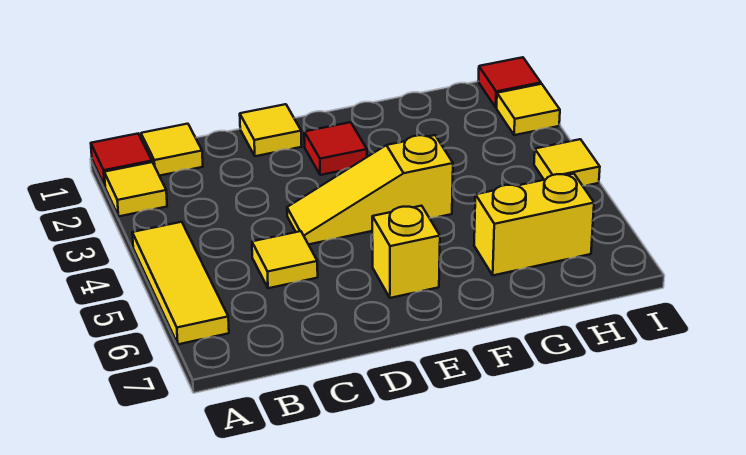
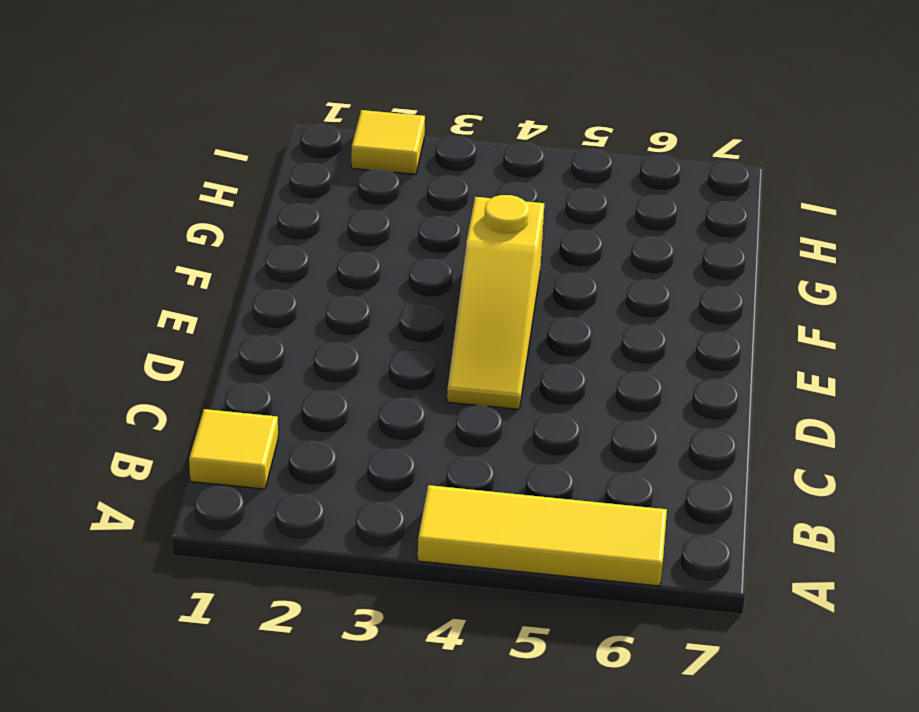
none -> red tile A1 level 1
none -> yellow tile A2 level 1
none -> yellow tile C5 level 1

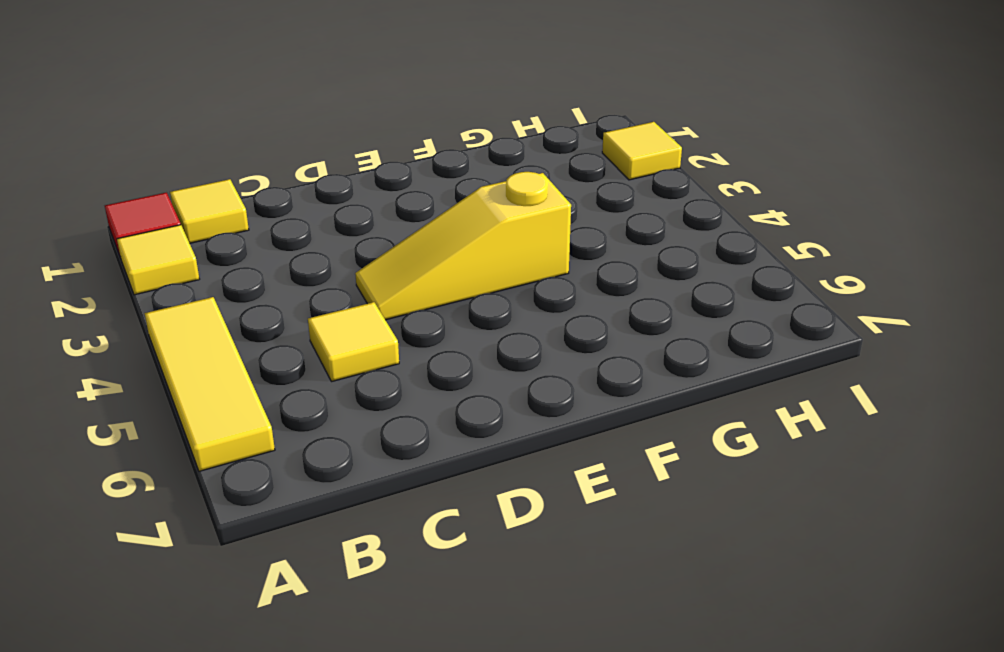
none -> yellow tile D1 level 1
none -> red tile E2 level 1
none -> yellow brick E6 level 1

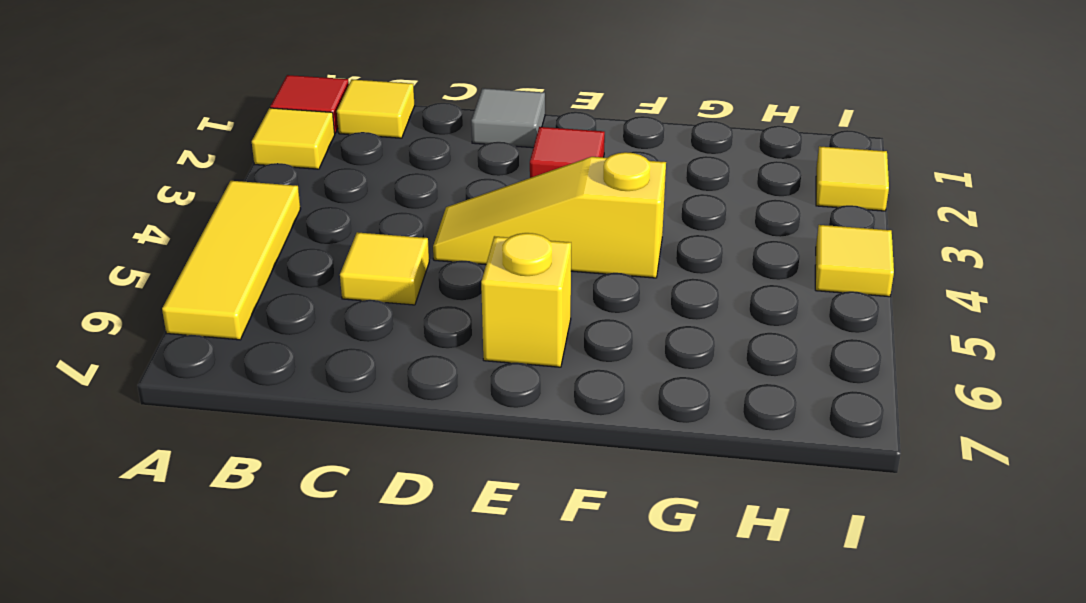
grey tile D1 level 1 -> yellow tile D1 level 1
none -> yellow brick G6:H6 level 1
none -> red tile I1 level 1

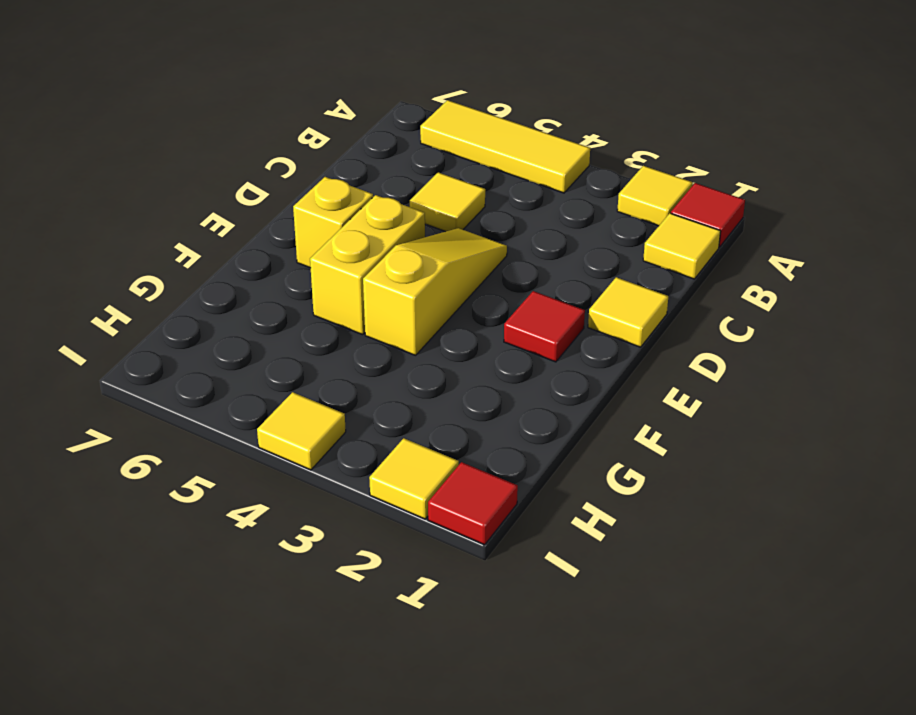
yellow brick E5:F5 level 1 -> yellow brick G6:H6 level 1

